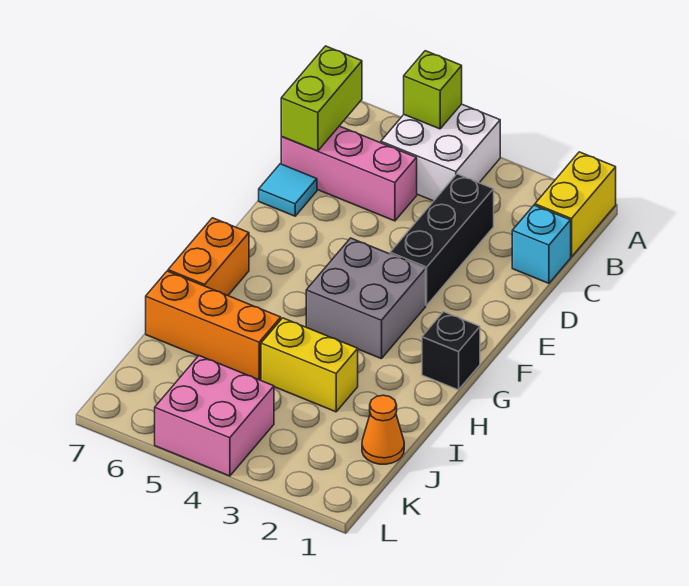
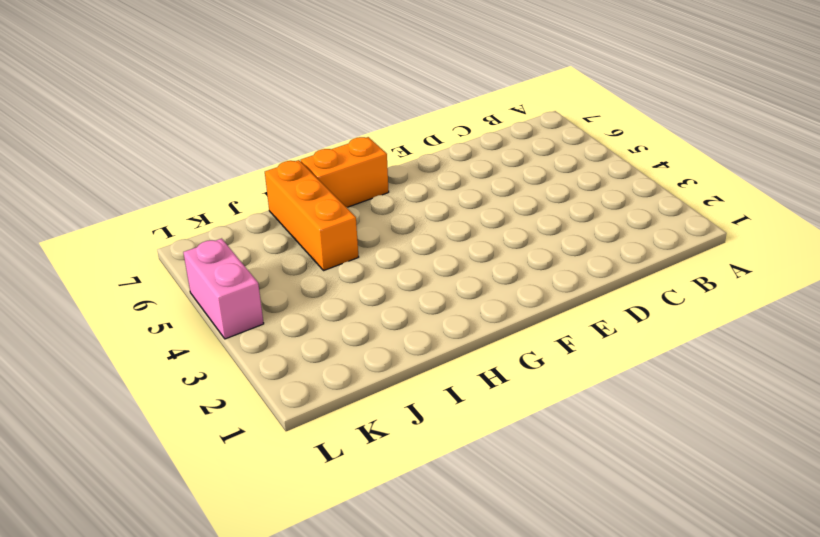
pink brick L4:L5 level 1 -> pink brick K4:L5 level 1
none -> yellow brick A1:B1 level 1
none -> white brick A4:B5 level 1
none -> cyan brick C1 level 1

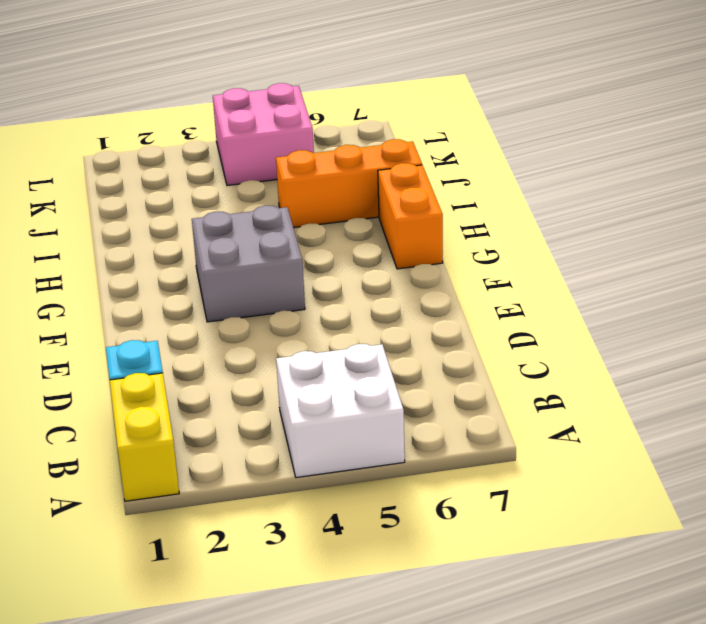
none -> black brick C3:E3 level 1
none -> pink brick C5:C7 level 1
none -> cyan tile D7 level 1

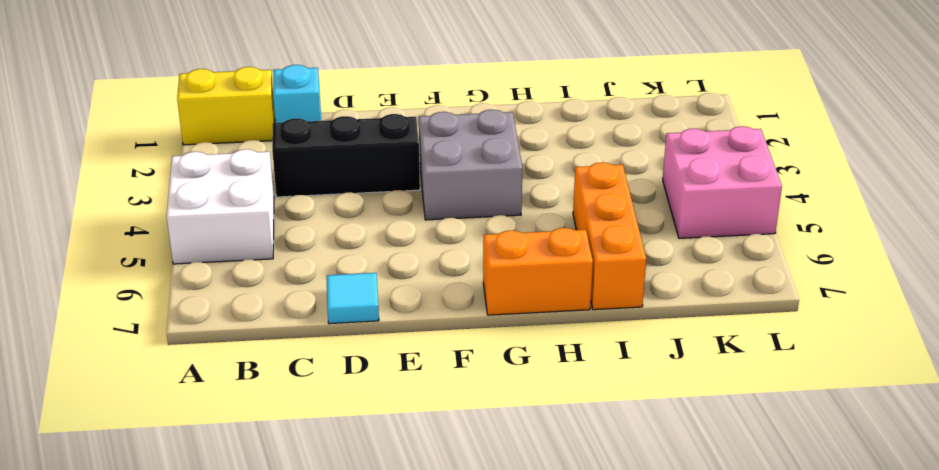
none -> pink brick C5:C7 level 1
none -> black brick G1 level 1
none -> yellow brick I3:I4 level 1

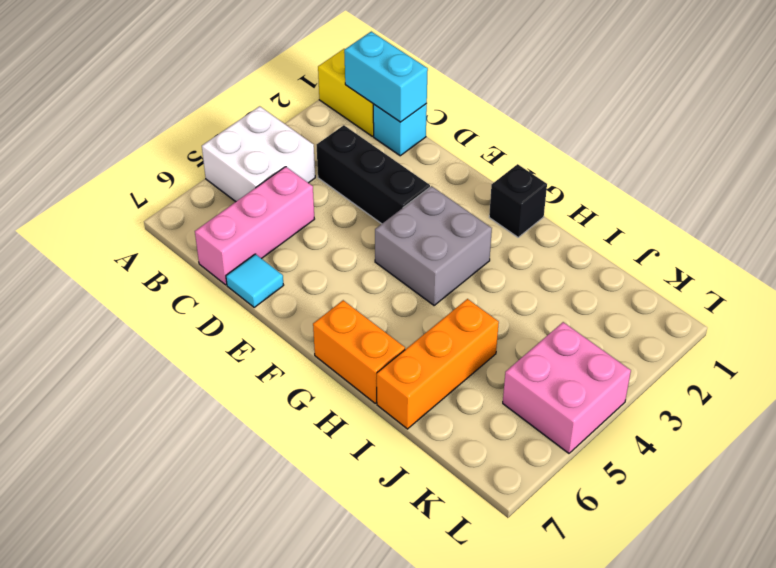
cyan brick B1:C1 level 2 -> none
none -> yellow brick I3:I4 level 1
none -> orange cone J1 level 1
none -> lime brick A5 level 2

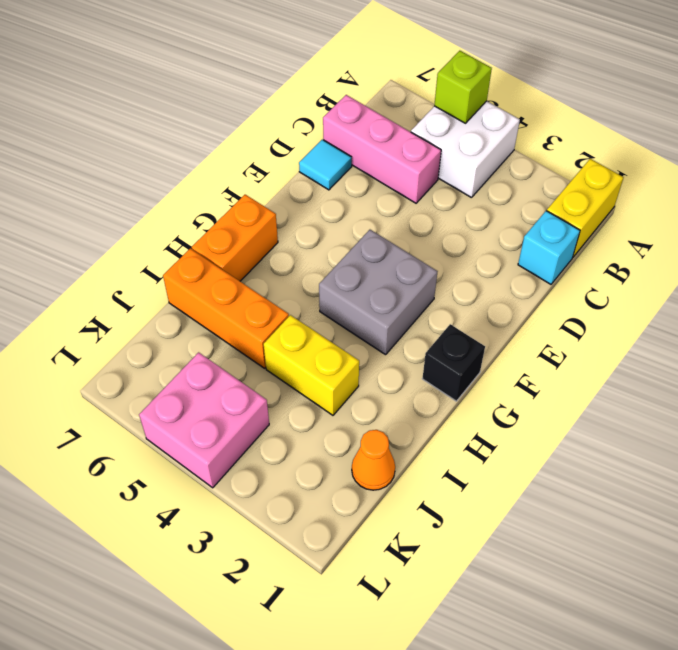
none -> black brick C3:E3 level 1
none -> lime brick B7:C7 level 2

